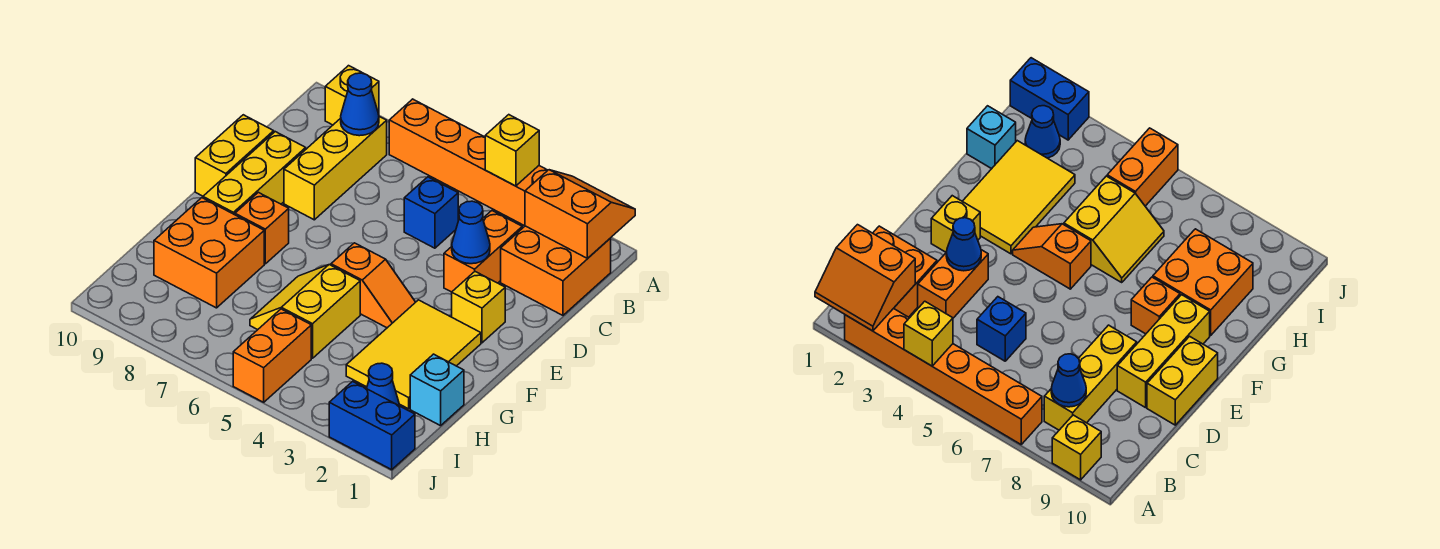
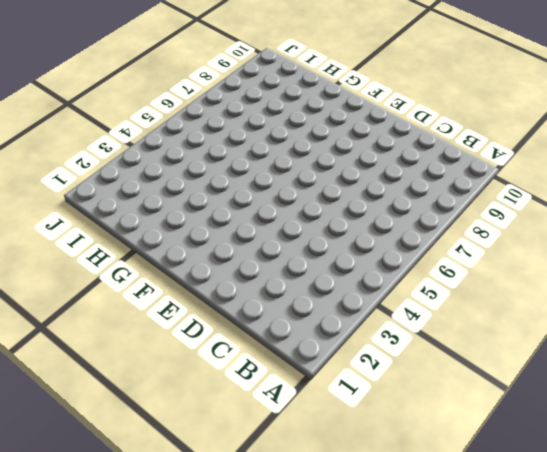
none -> orange brick A2:A7 level 1
none -> yellow brick A9 level 1
none -> orange brick B1:C2 level 1

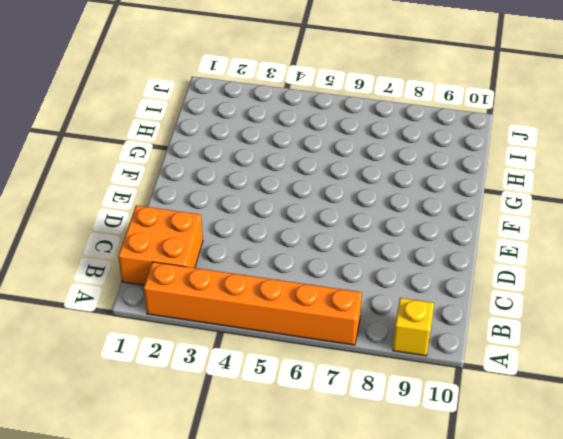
none -> yellow brick B8:D8 level 1
none -> orange brick C3:D3 level 1
none -> blue brick C5 level 1

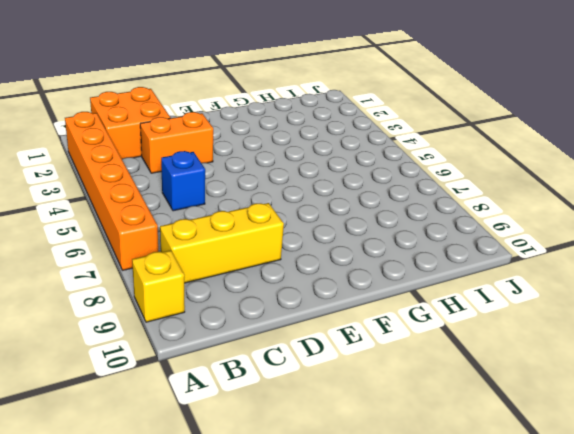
none -> yellow brick D9:F9 level 1
none -> yellow brick D10:E10 level 1
none -> yellow brick E2 level 1

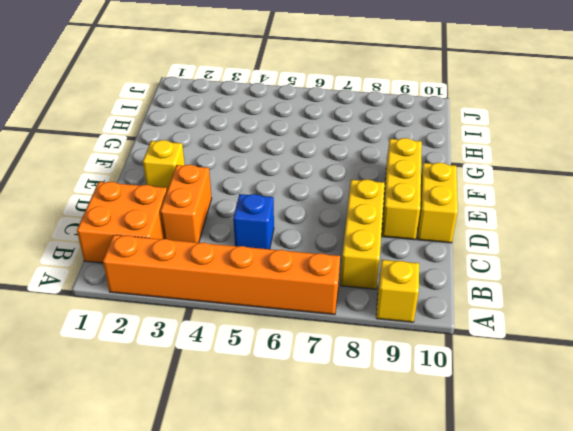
none -> yellow tile F2:H3 level 1
none -> orange slope F4:F5 level 1 top 5
none -> orange brick F8 level 1

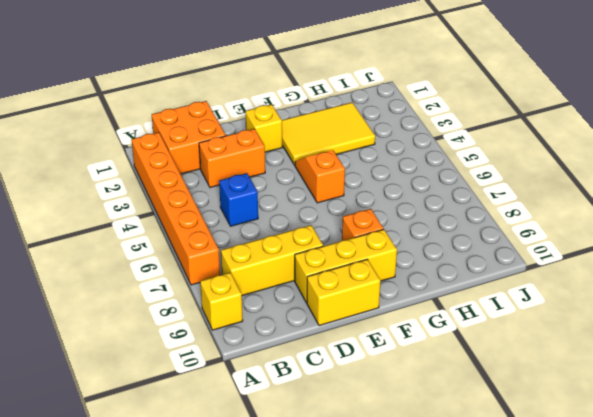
none -> yellow slope G5:H6 level 1 top 5
none -> orange brick G8:H9 level 1
none -> cyan brick H1 level 1

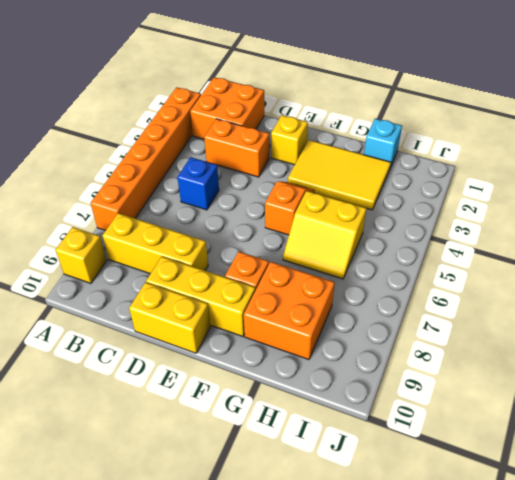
none -> blue cone I2 level 1
none -> orange brick I5:J5 level 1
none -> blue brick J1:J2 level 1

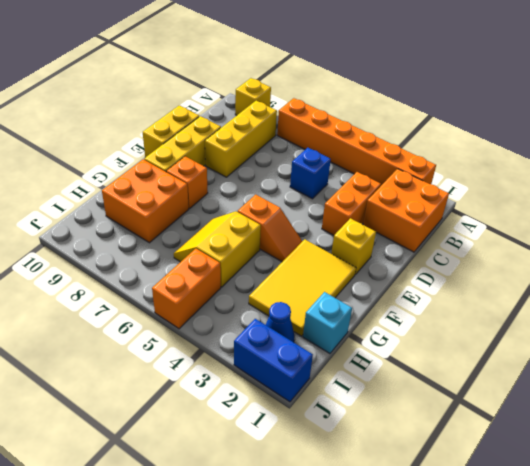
none -> orange slope A1:B2 level 2 top B
none -> yellow brick A4 level 2
none -> blue cone B8 level 2

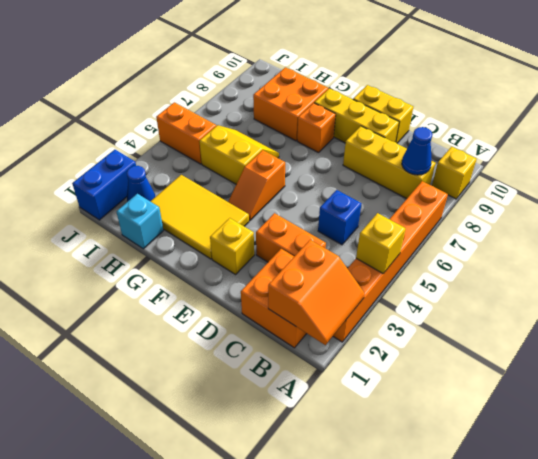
none -> blue cone D3 level 2

